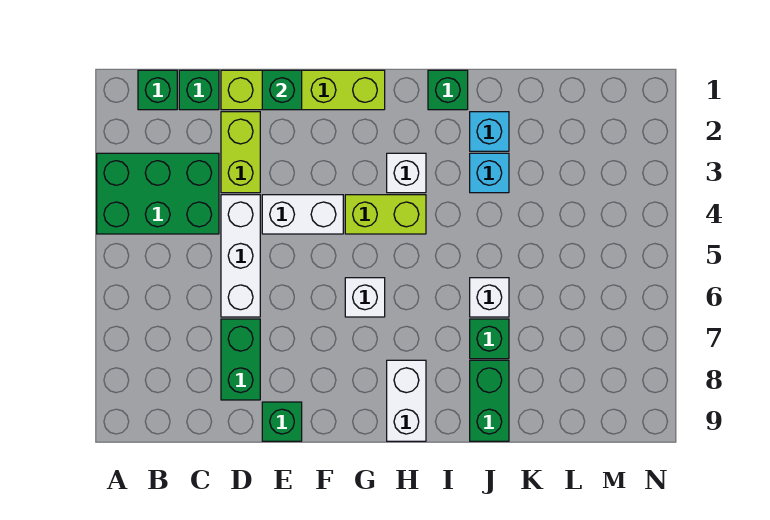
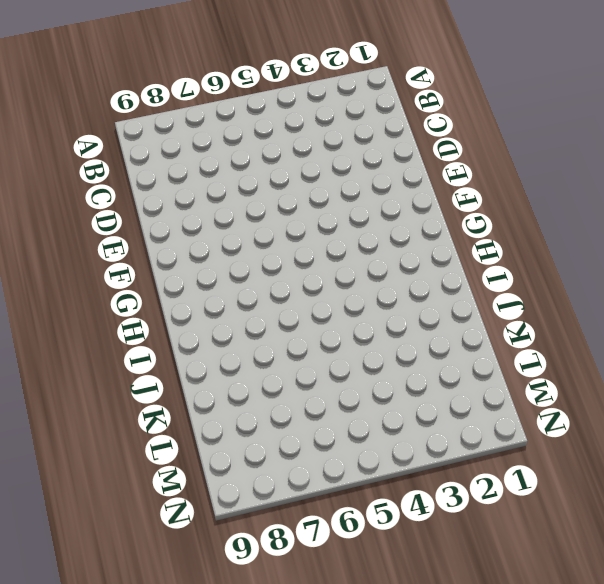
none -> green brick A3:C4 level 1
none -> green brick B1 level 1
none -> green brick C1 level 1

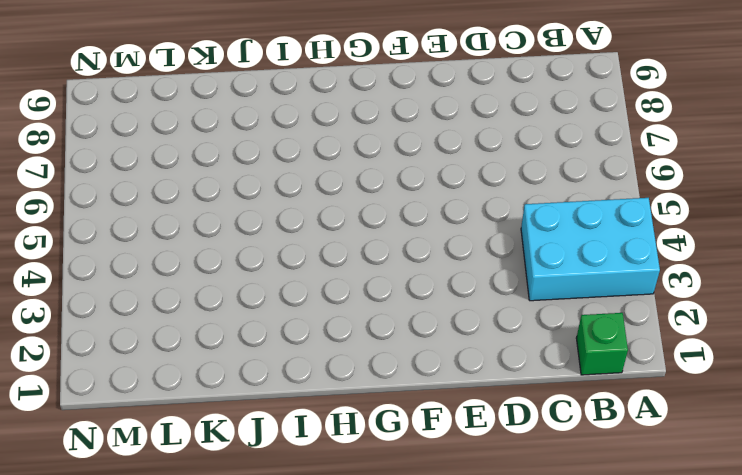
cyan brick A3:C4 level 1 -> green brick A3:C4 level 1
none -> green brick C1 level 1
none -> lime brick D1:G1 level 1
none -> lime brick D2:D3 level 1

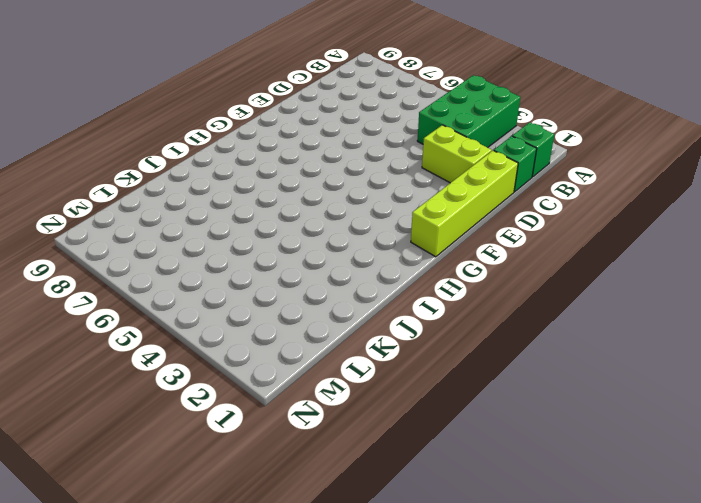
none -> white brick D4:D6 level 1
none -> green brick D7:D8 level 1
none -> white brick E4:F4 level 1

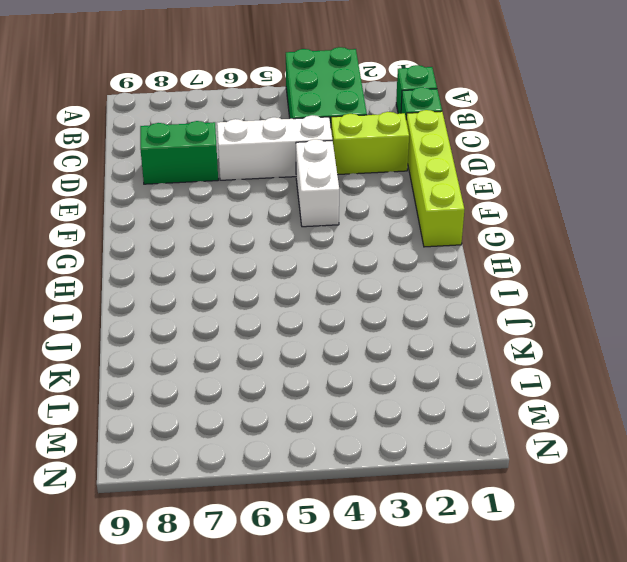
none -> green brick E9 level 1
none -> lime brick G4:H4 level 1
none -> white brick G6 level 1

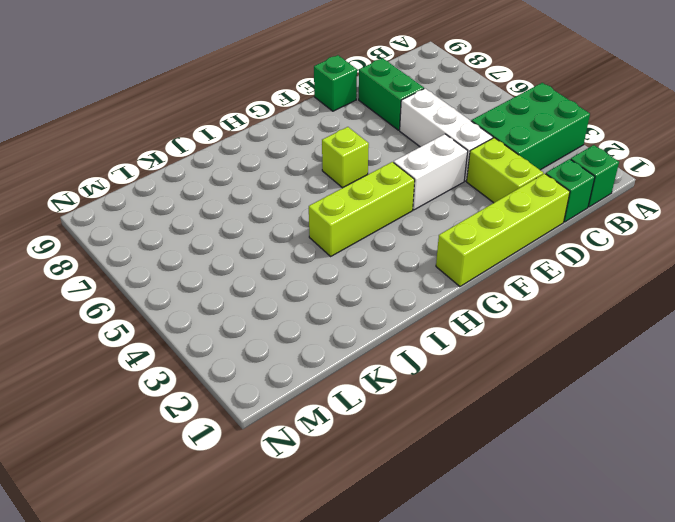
lime brick G4:I4 level 1 -> lime brick G4:H4 level 1
lime brick G6 level 1 -> white brick G6 level 1
none -> white brick H3 level 1
none -> white brick H8:H9 level 1
none -> green brick I1 level 1

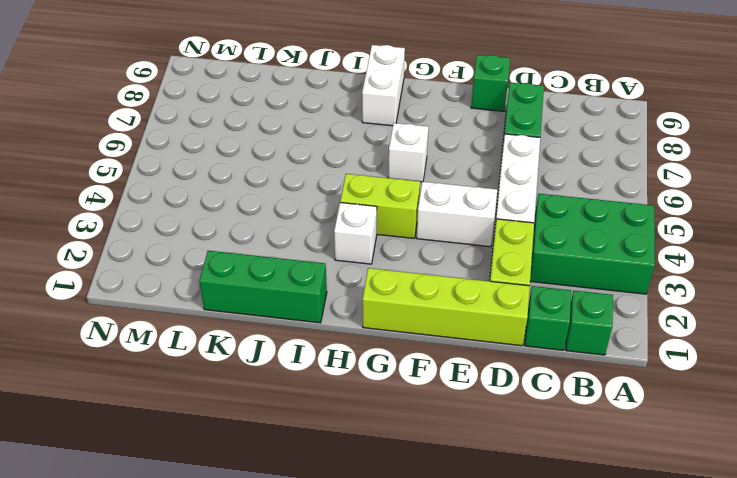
green brick I1:K1 level 1 -> green brick I1 level 1
none -> cyan brick J2 level 1
none -> cyan brick J3 level 1
none -> white brick J6 level 1

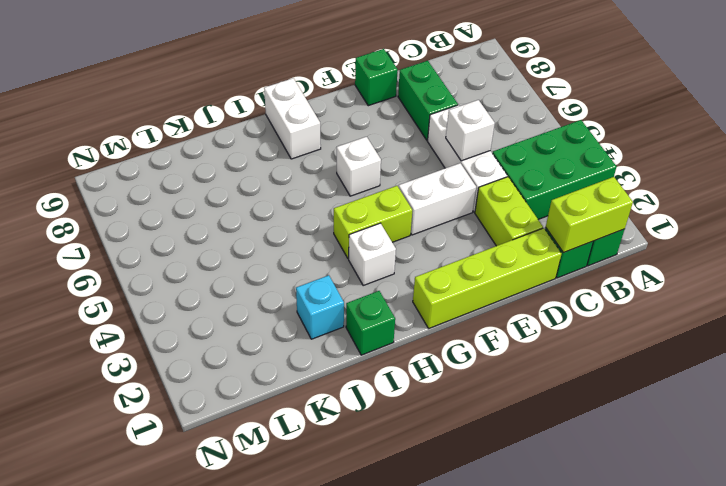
lime brick B1:C1 level 2 -> none
white brick D5 level 2 -> white brick J6 level 1
none -> cyan brick J3 level 1
none -> green brick J7 level 1
none -> green brick J8:J9 level 1

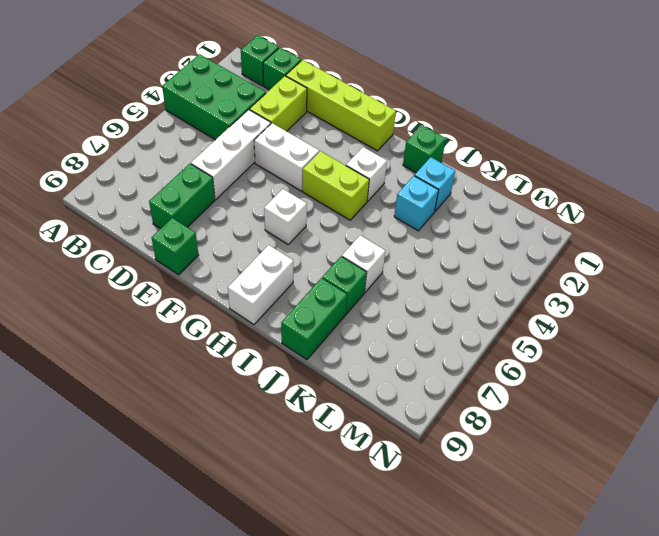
none -> green brick E1 level 2

